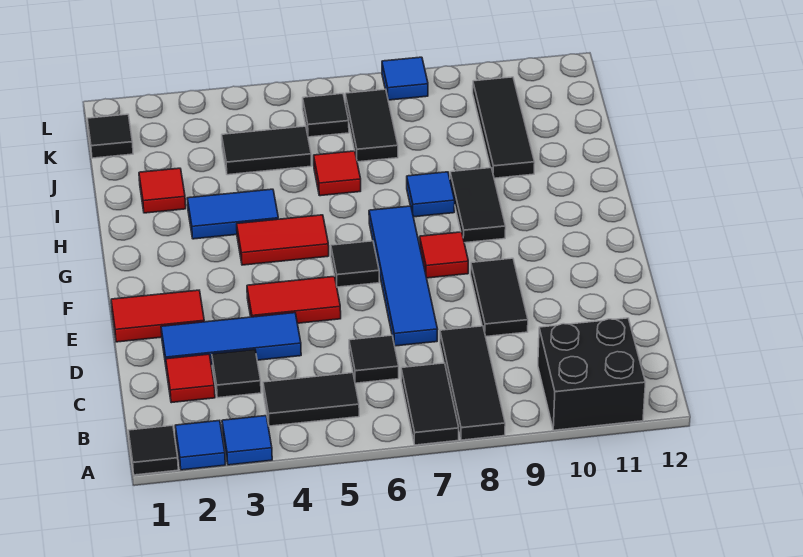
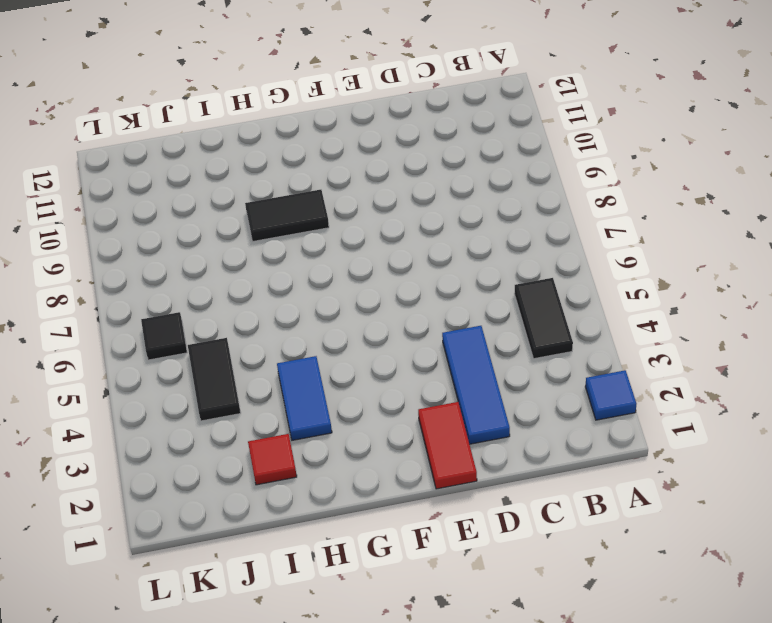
none -> black tile A1 level 1
none -> blue tile A3 level 1
none -> black tile A7:B7 level 1

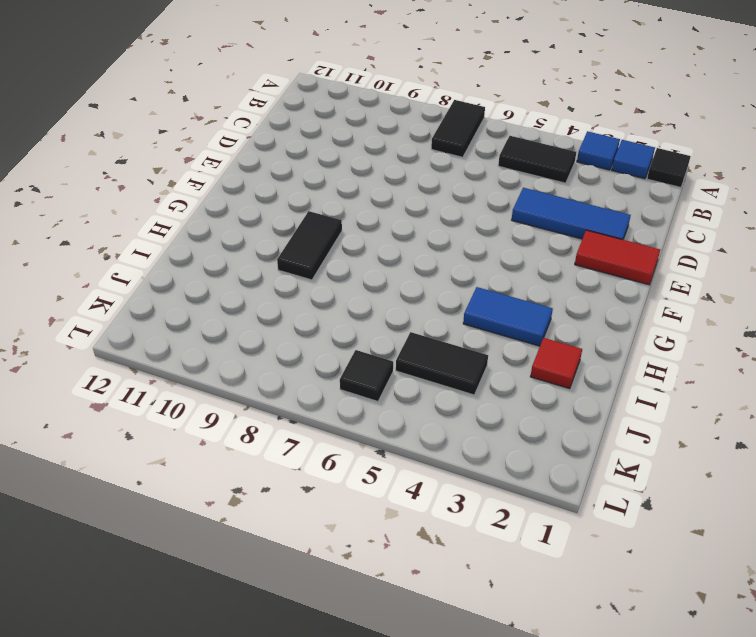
none -> black tile A8:C8 level 1
none -> black brick A10:B11 level 1
none -> red tile C2 level 1

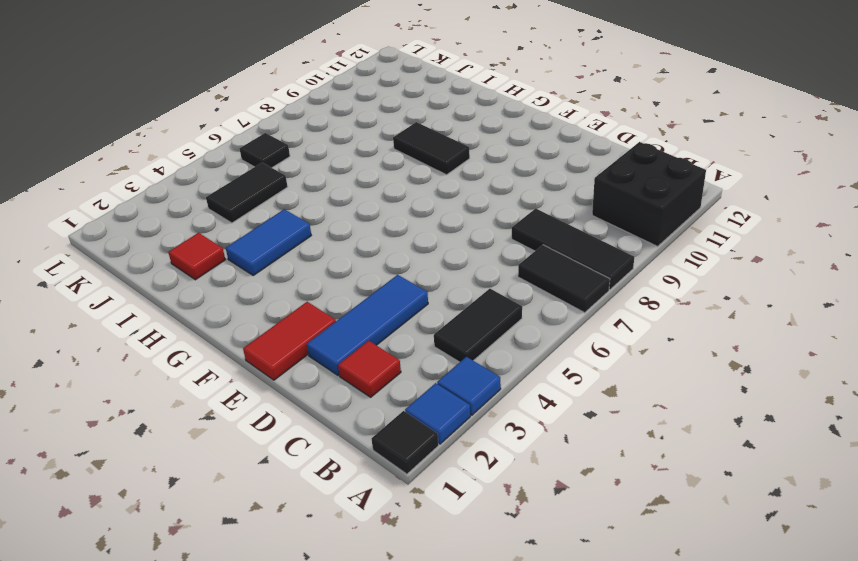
none -> black tile C3 level 1
none -> black tile C6 level 1
none -> blue tile D7:G7 level 1

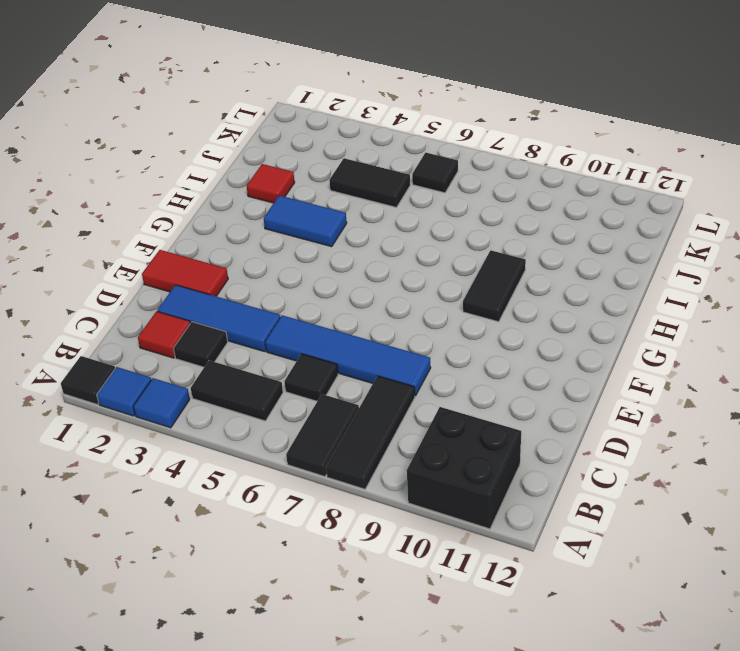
blue tile D5:D8 level 1 -> blue tile D7:G7 level 1
none -> black tile D9:E9 level 1
none -> red tile E4:E5 level 1
none -> black tile F6 level 1

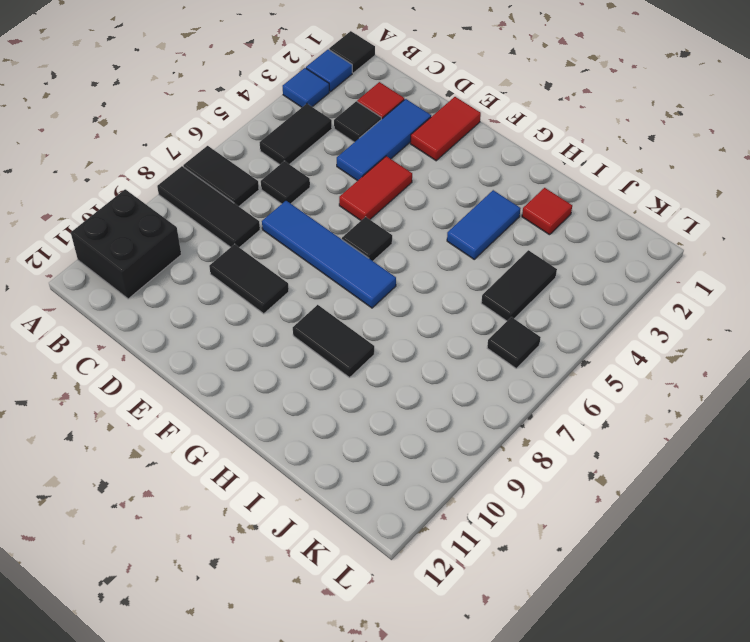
none -> red tile F8 level 1
none -> red tile G4:G5 level 1
none -> blue tile H8 level 1

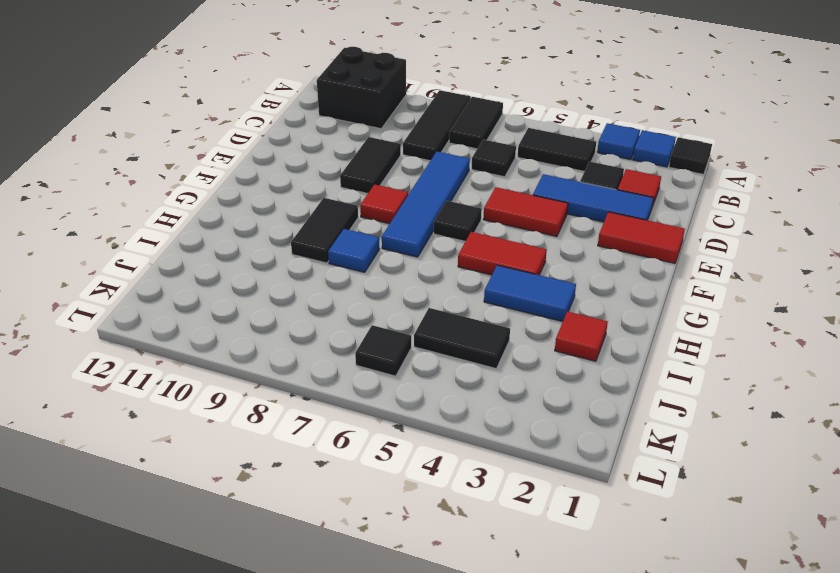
none -> red tile I6 level 1
none -> black tile I10:K10 level 1
none -> black tile J7:K7 level 1

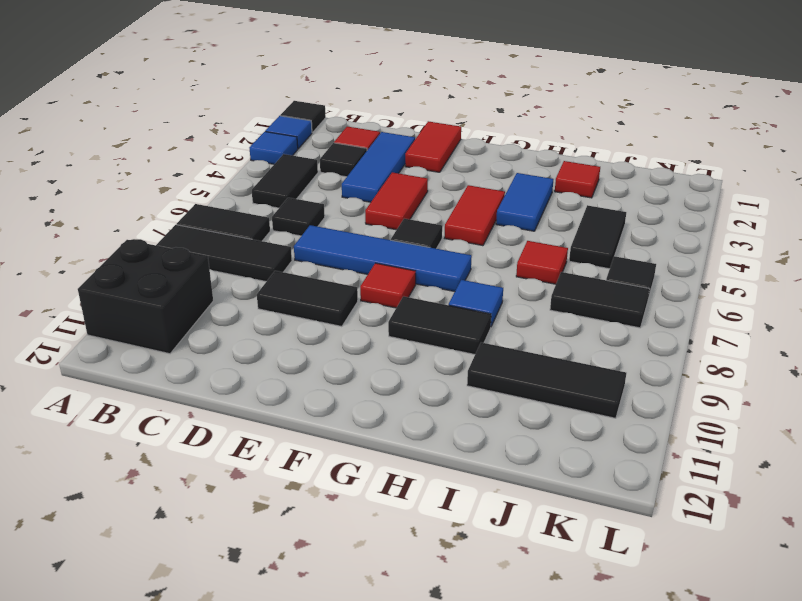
none -> black tile K1 level 1
none -> blue tile L8 level 1

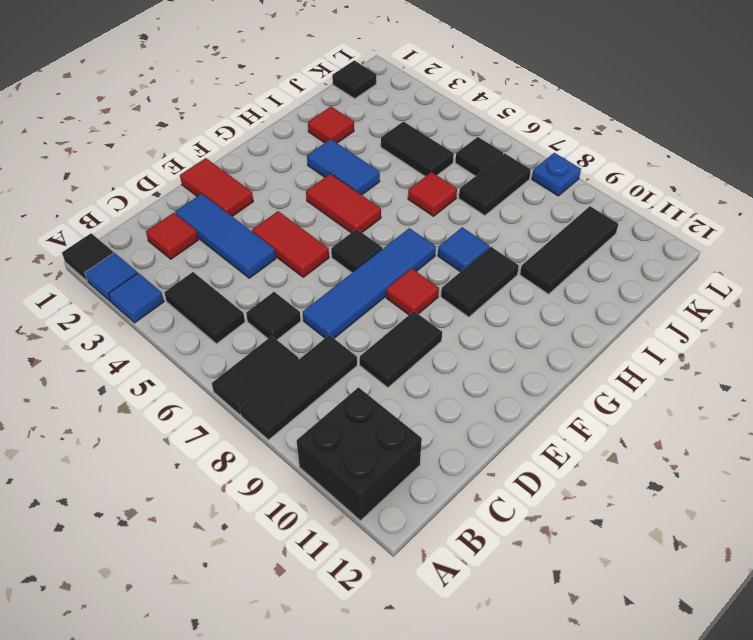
blue plate L8 level 1 -> blue tile L8 level 1
none -> black tile C3 level 1

